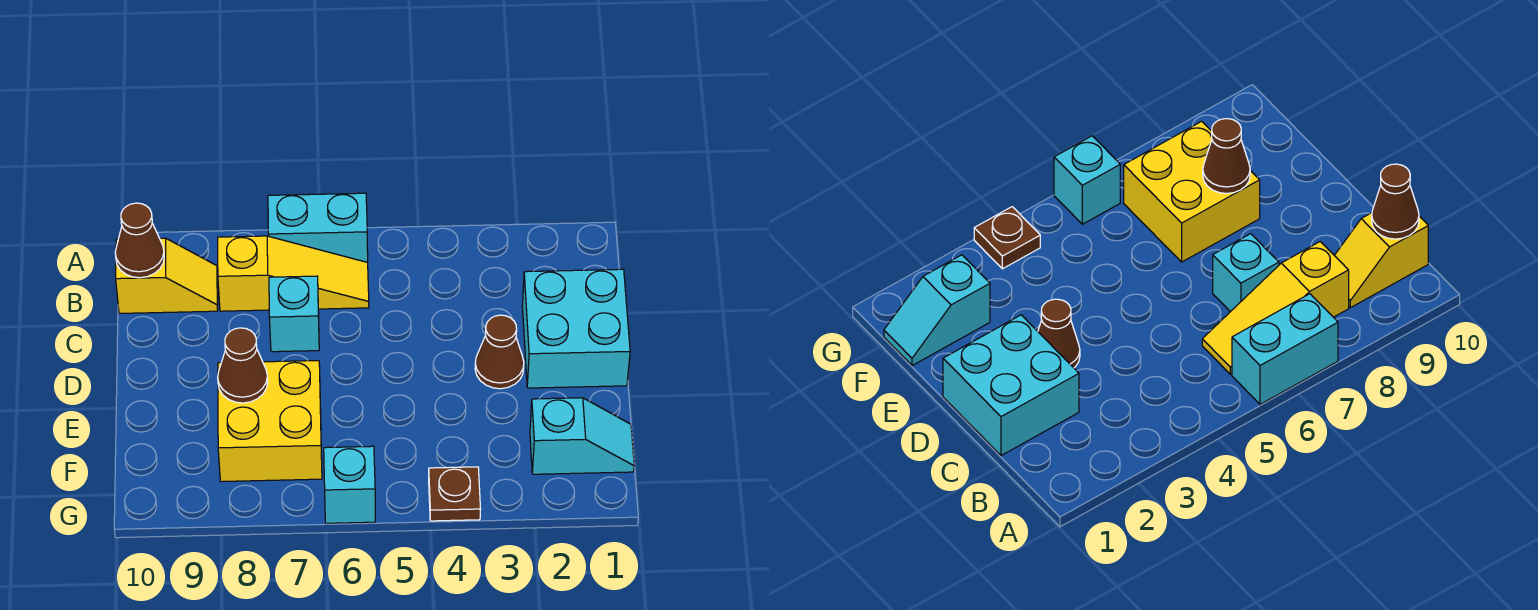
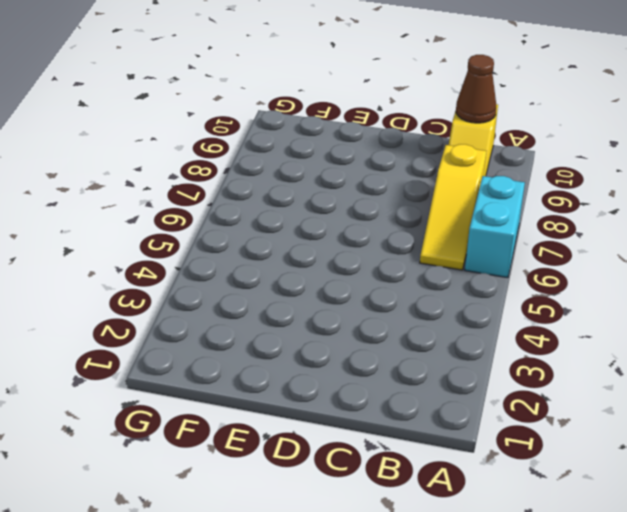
none -> cyan brick C1:D2 level 1
none -> cyan brick C7 level 1
none -> brown cone D3 level 1

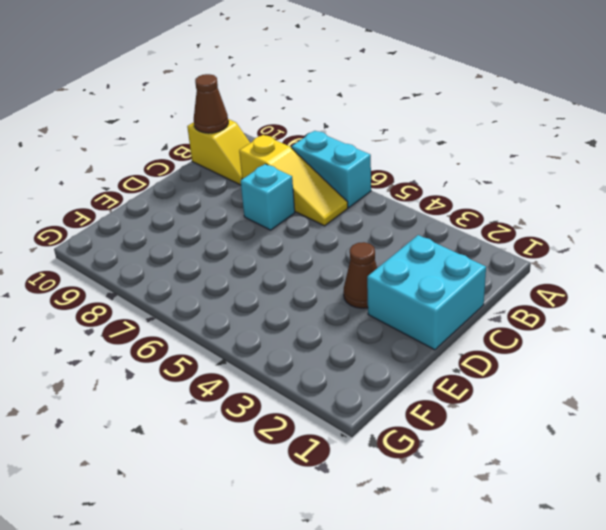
none -> yellow brick E7:F8 level 1
none -> cyan slope F1:F2 level 1 top 2
none -> brown plate G4 level 1

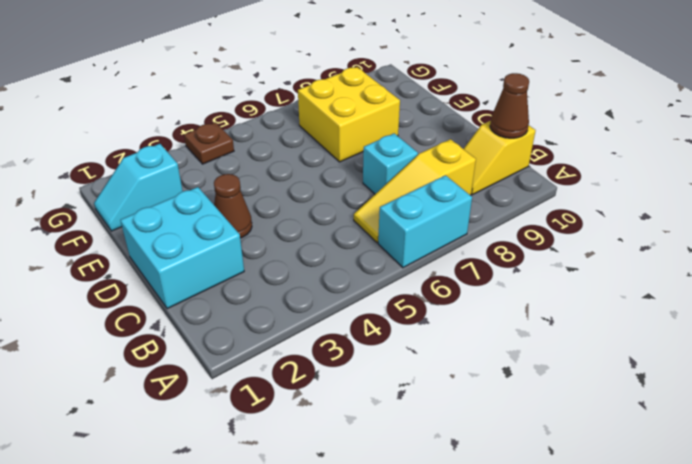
none -> cyan brick G6 level 1
none -> brown cone E8 level 2

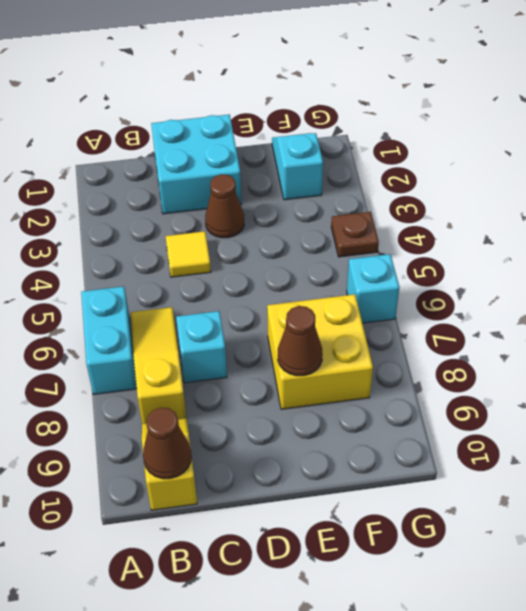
yellow tile C4 level 1 -> none

